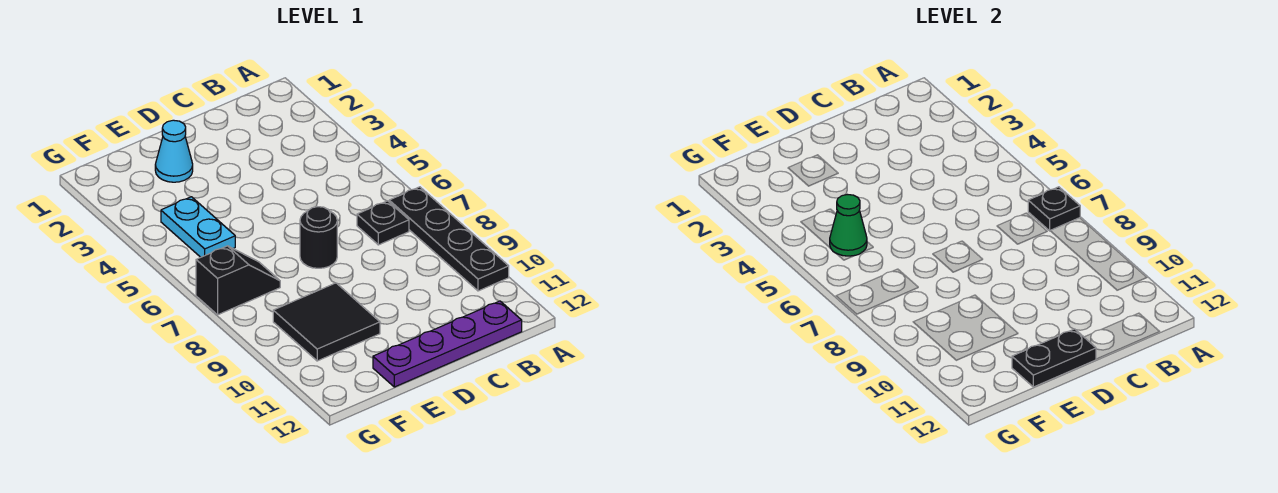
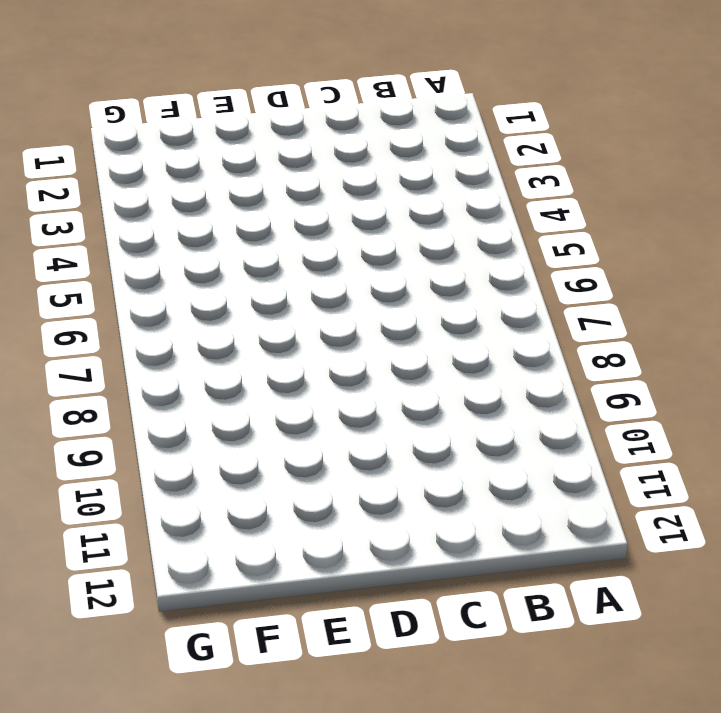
none -> black plate A7:A10 level 1
none -> black plate B7 level 1

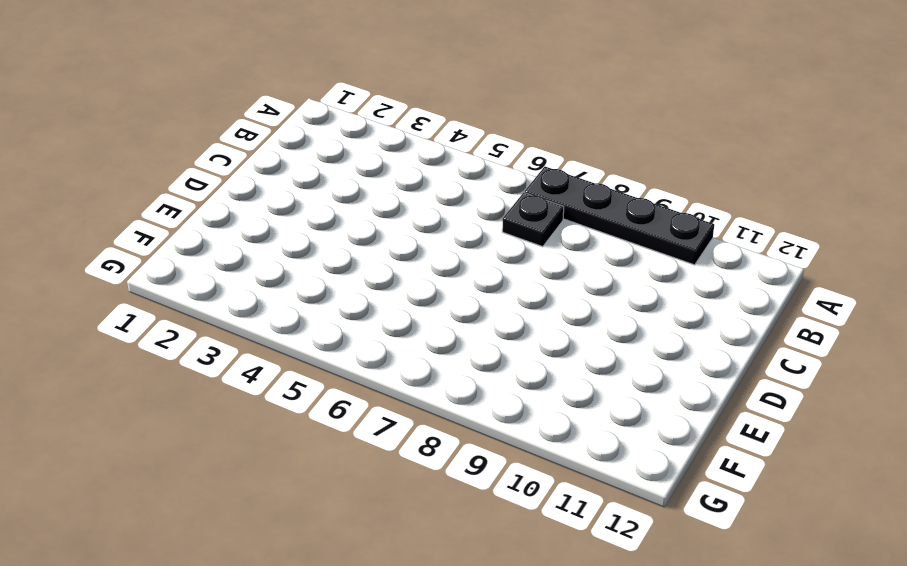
none -> purple plate B12:E12 level 1
none -> black round brick D7 level 1

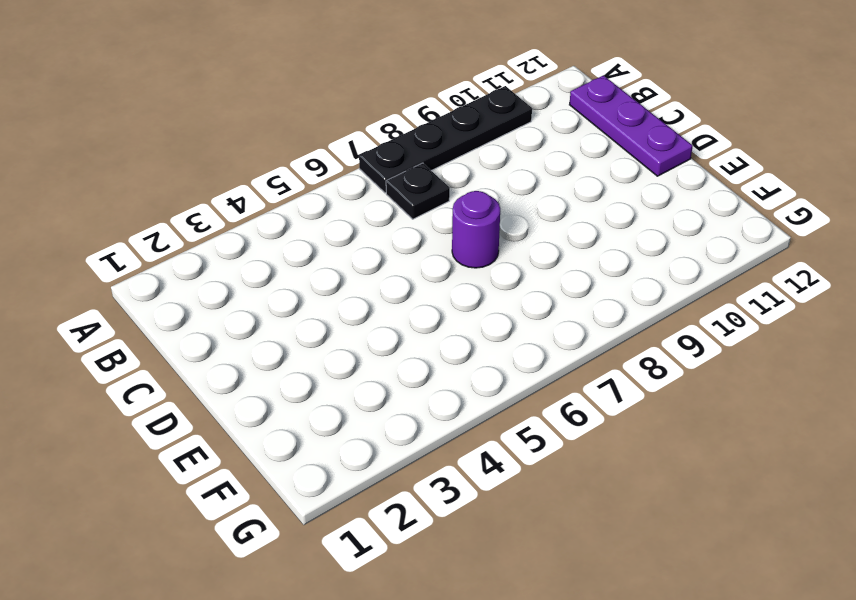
purple plate B12:D12 level 1 -> purple plate B12:E12 level 1
purple round brick D7 level 1 -> black round brick D7 level 1
none -> cyan cone E2 level 1
none -> black tile E9:F10 level 1

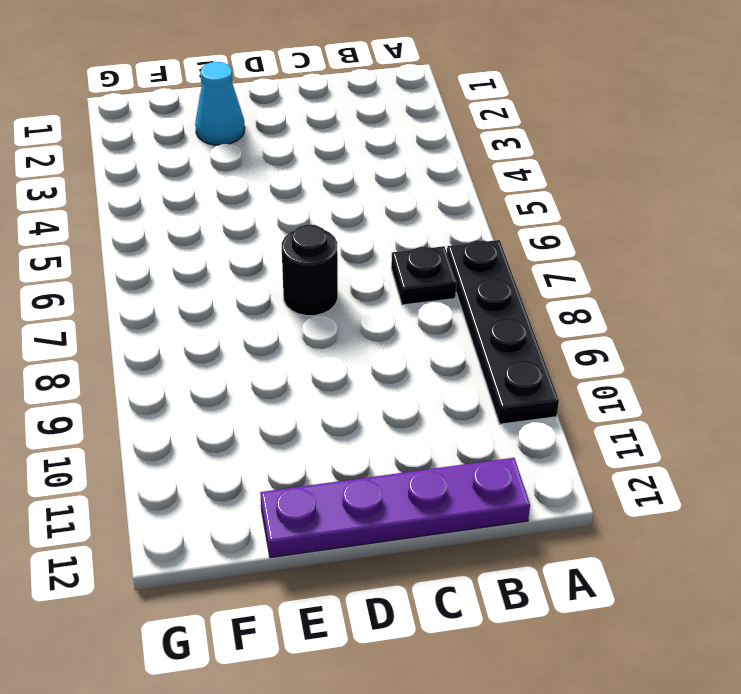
none -> black tile E9:F10 level 1
none -> cyan plate F4:F5 level 1

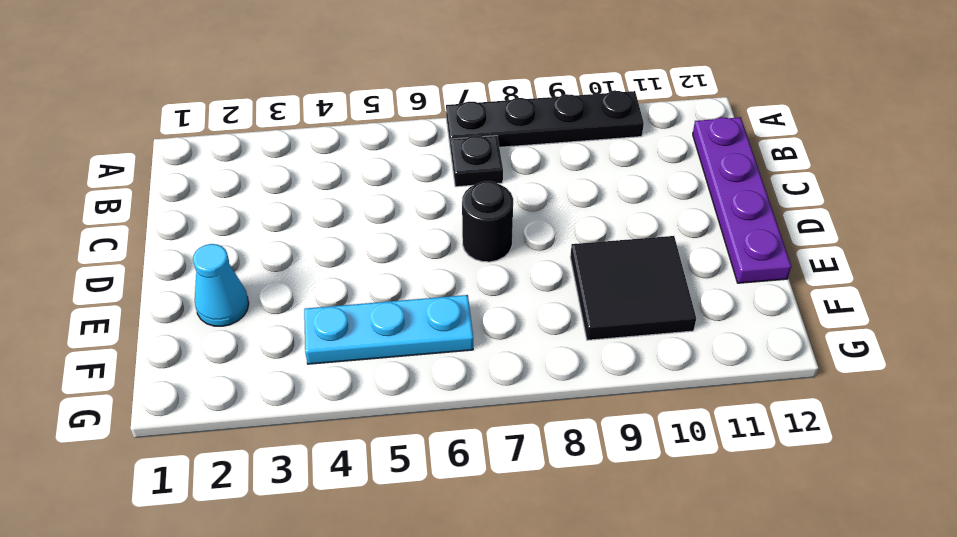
cyan plate F4:F6 level 1 -> cyan plate F4:F5 level 1
none -> black slope F7:G7 level 1 top G
none -> black plate A7 level 2

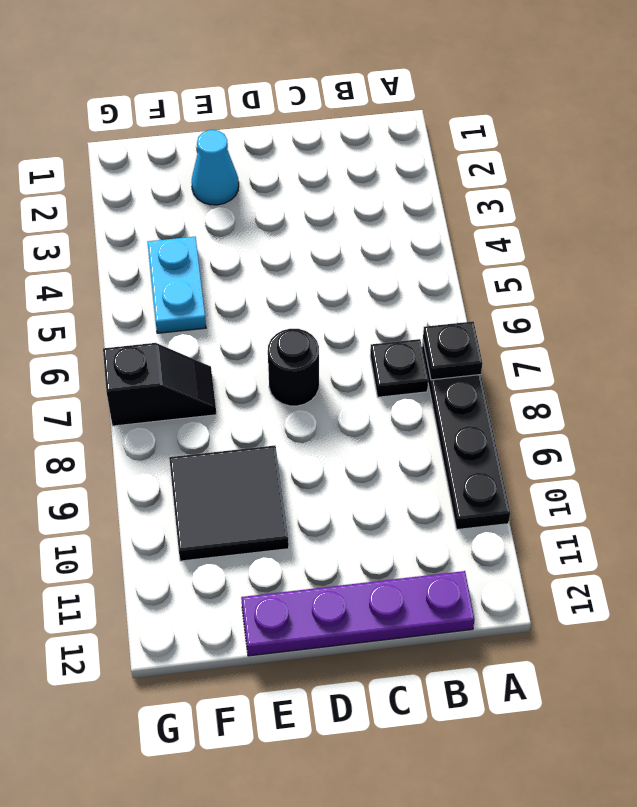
none -> black plate D12:E12 level 2
none -> green cone F5 level 2

